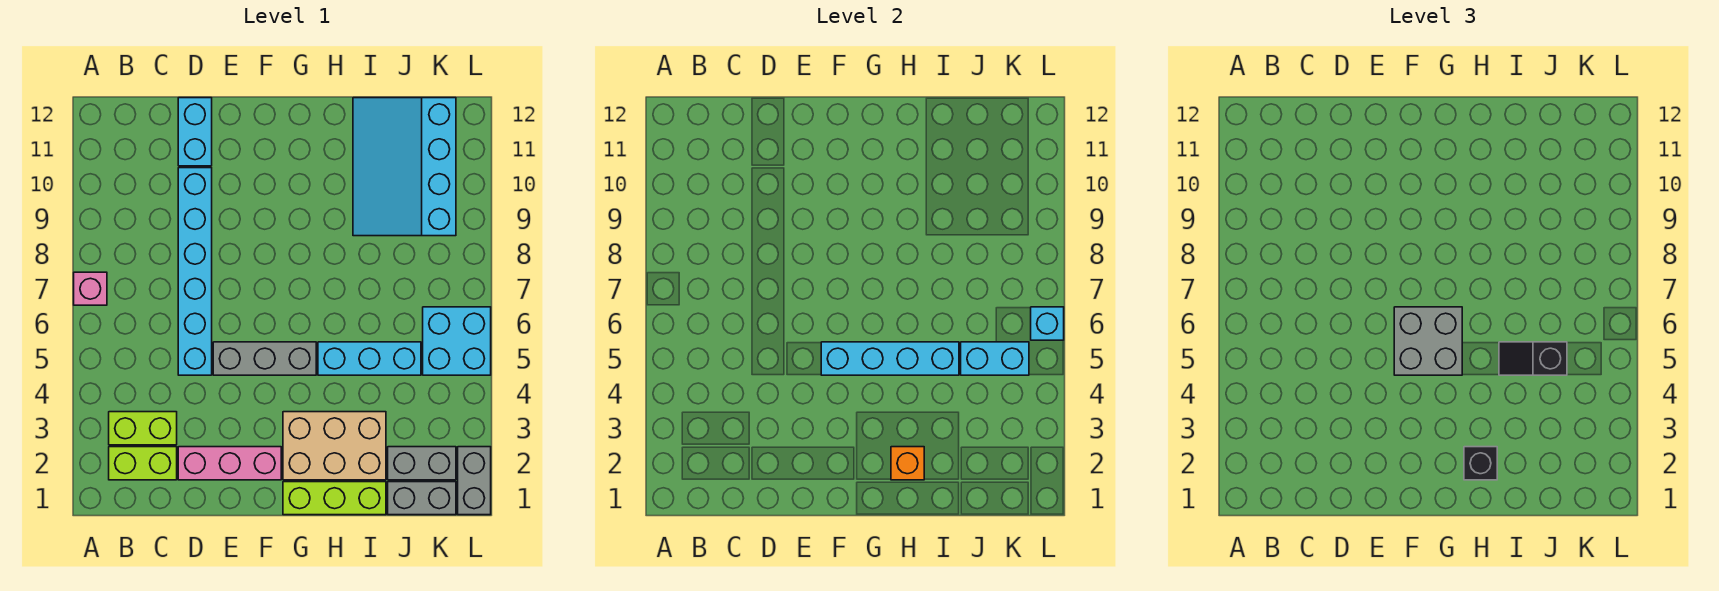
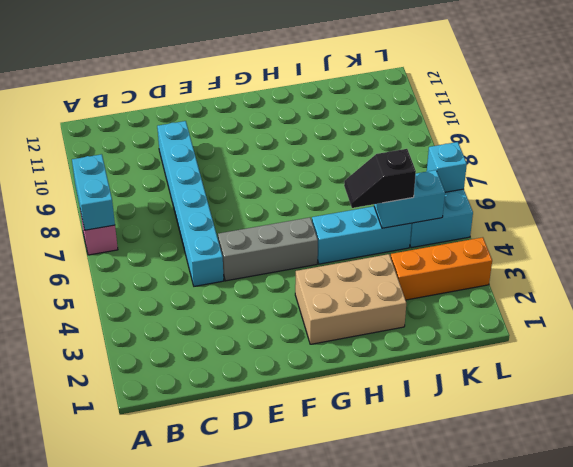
cyan brick A7:A8 level 2 -> cyan brick D11:D12 level 1
orange brick J3:L3 level 1 -> none
none -> lime brick B2:C2 level 1
none -> lime brick B3:C3 level 1
none -> pink brick D2:F2 level 1

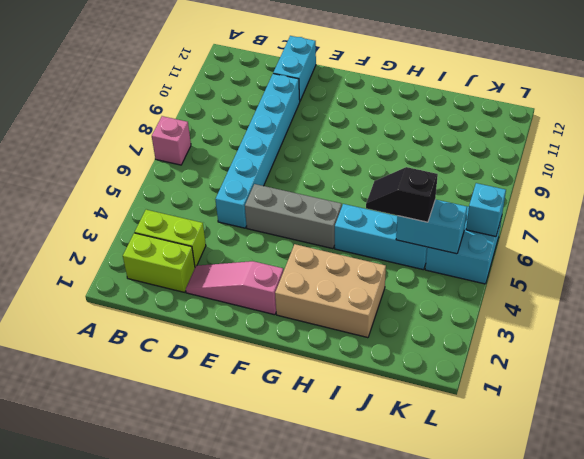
pink slope D2:F2 level 1 top F -> pink brick D2:F2 level 1
none -> lime brick G1:I1 level 1
none -> cyan slope I9:K12 level 1 top K
none -> grey brick J1:K1 level 1

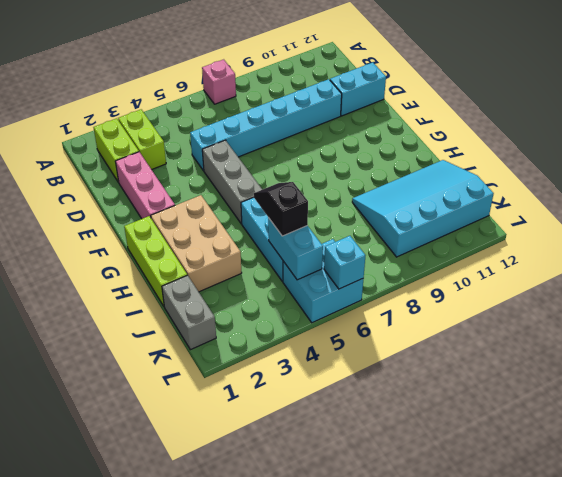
none -> grey brick J2:K2 level 1
none -> grey brick L1:L2 level 1
none -> cyan brick F5:I5 level 2

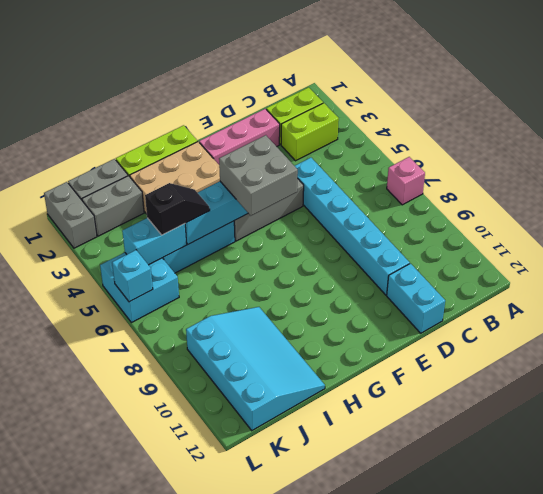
none -> orange brick H2 level 2
none -> black brick H2 level 3

